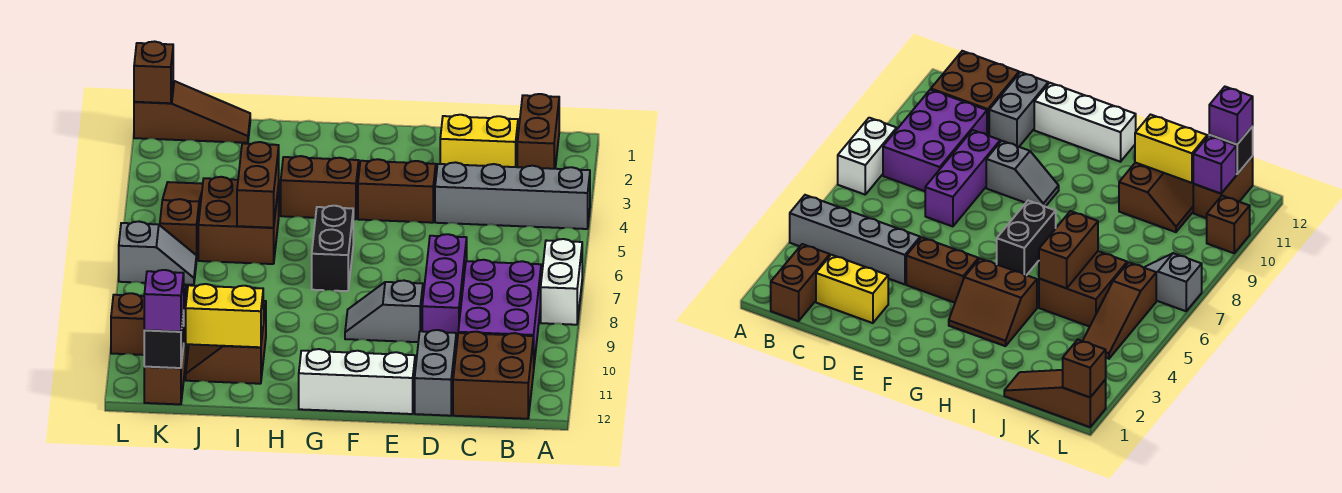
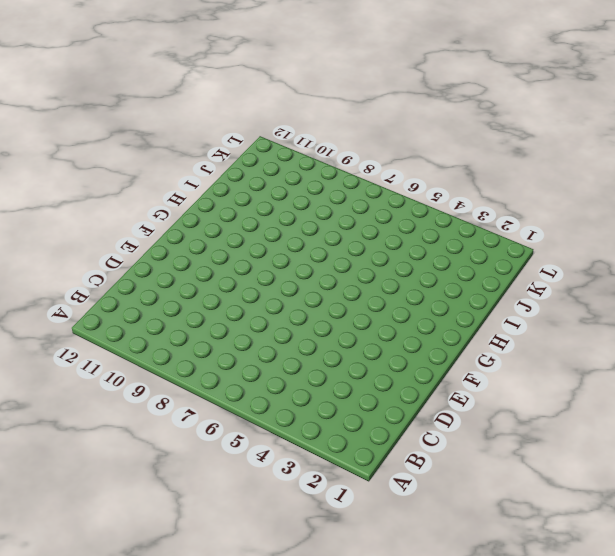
none -> grey brick A4:D4 level 1
none -> white brick A7:A8 level 1
none -> brown brick B1:B2 level 1

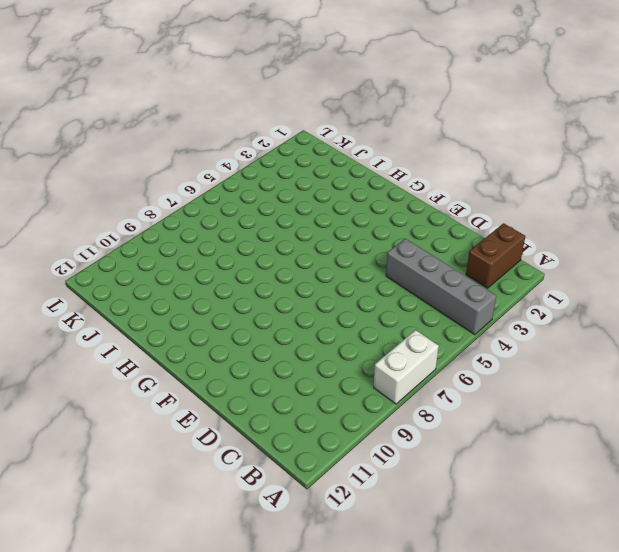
none -> purple brick B8:C10 level 1
none -> brown brick B11:C12 level 1
none -> yellow brick C2:D2 level 1

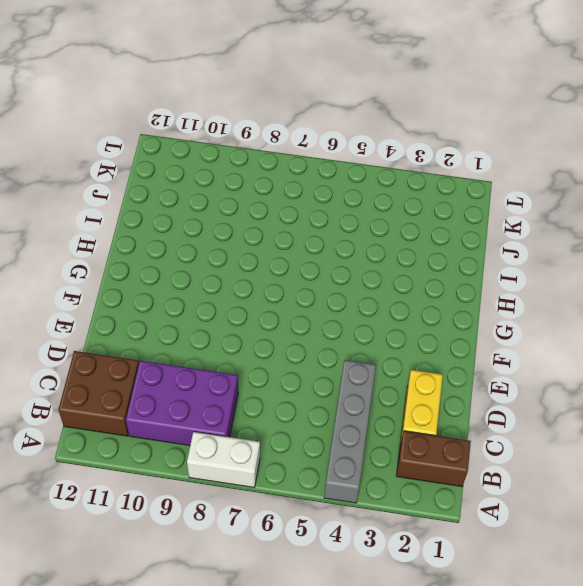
none -> purple brick D7:D9 level 1
none -> grey brick D11:D12 level 1
none -> brown brick E4:F4 level 1

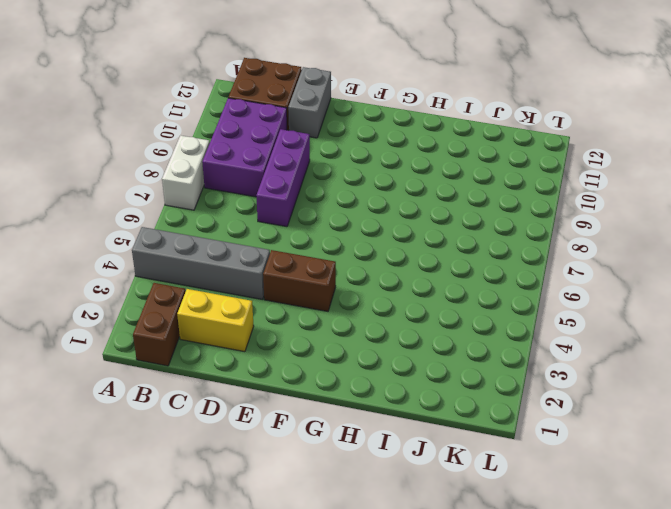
none -> grey slope E9:F9 level 1 top E
none -> white brick E12:G12 level 1
none -> brown slope G3:H4 level 1 top 4

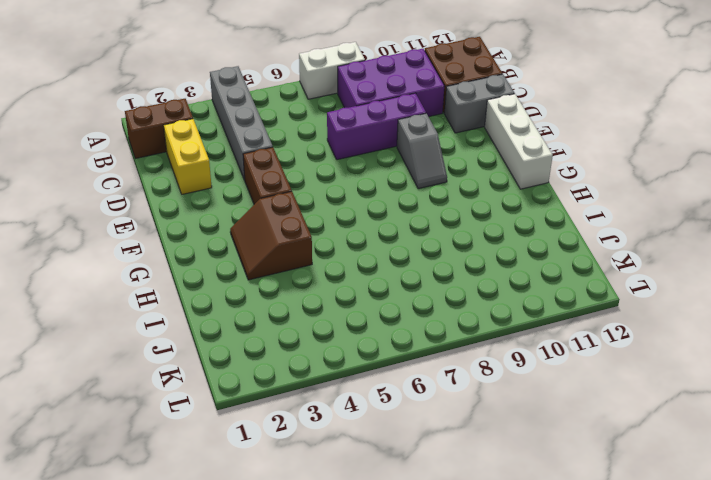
none -> black brick G6:G7 level 1
none -> brown brick I5:J6 level 1
none -> brown slope I10:J11 level 1 top I

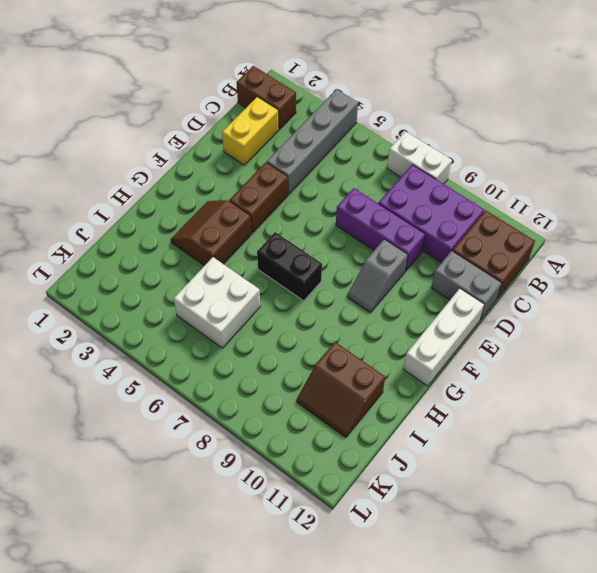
white brick I5:J6 level 1 -> brown brick I5:J6 level 1
none -> brown slope J1:L1 level 1 top L
none -> brown slope K4:K6 level 1 top 6
none -> grey slope K7:L7 level 1 top L

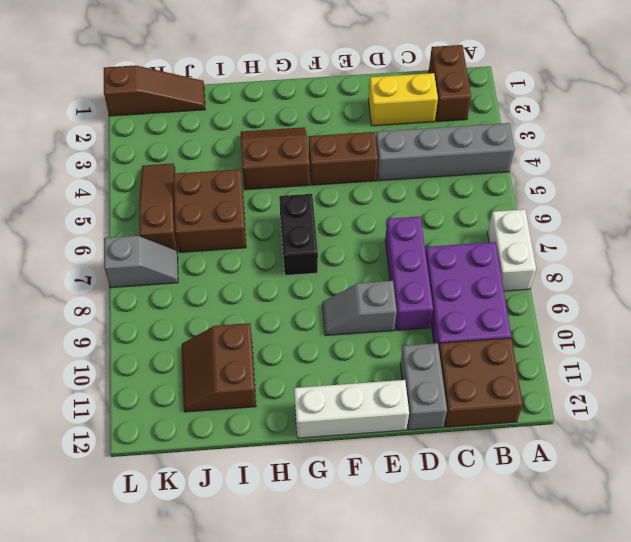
none -> brown brick K11:K12 level 1
none -> brown brick L10 level 1
none -> brown brick I5:I6 level 2

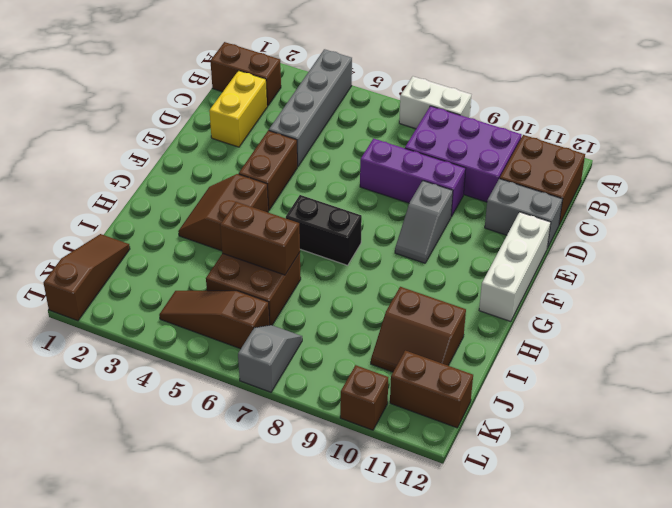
none -> yellow brick I11:J11 level 2
none -> purple brick K11 level 2
none -> black brick K12 level 2

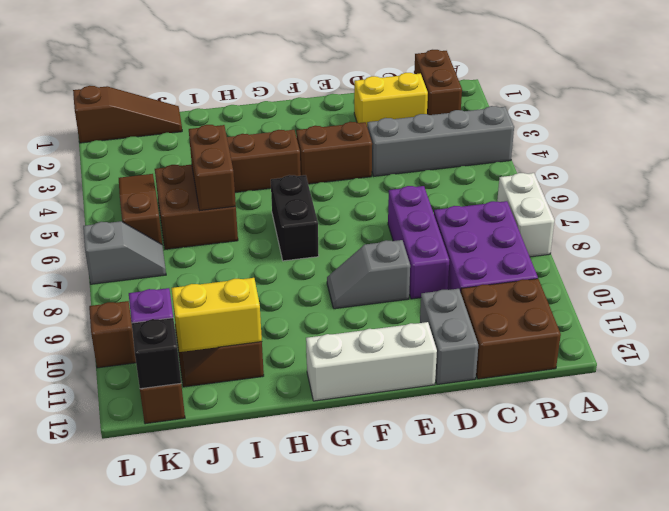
none -> brown brick L1 level 2
none -> purple brick K12 level 3

